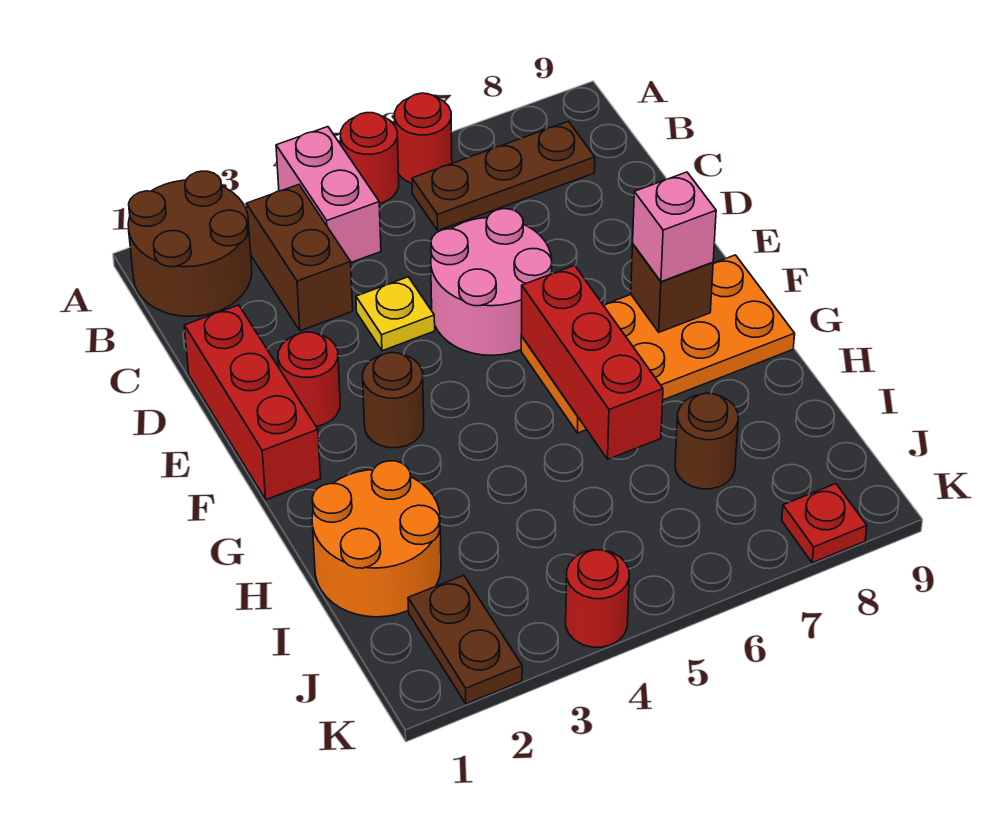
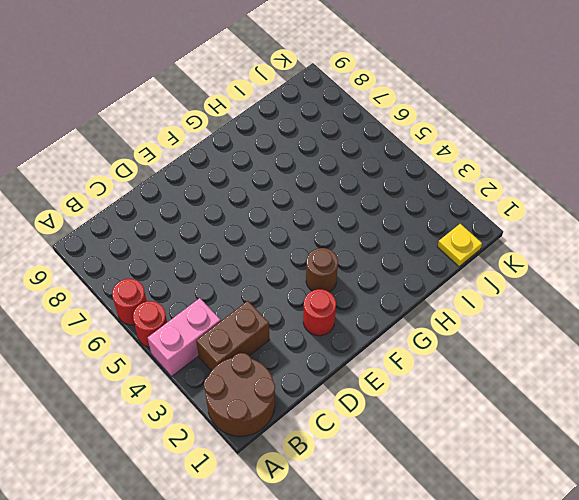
yellow plate J1 level 1 -> yellow plate D4 level 1
none -> brown plate B6:B8 level 1
none -> red brick D1:F1 level 1
none -> pink round brick D5:E6 level 1

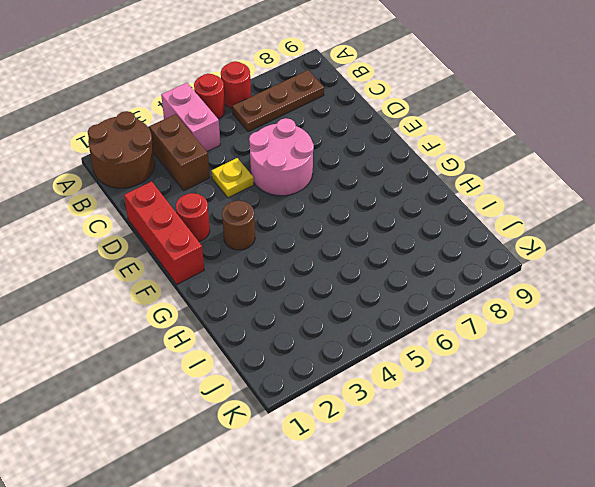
none -> orange plate F6:G9 level 1
none -> orange round brick H1:I2 level 1
none -> brown round brick I7 level 1

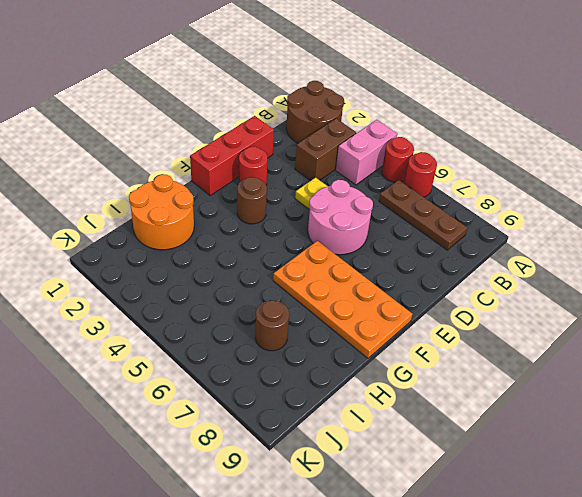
none -> brown plate J2:K2 level 1
none -> red round brick K4 level 1
none -> red plate K8 level 1

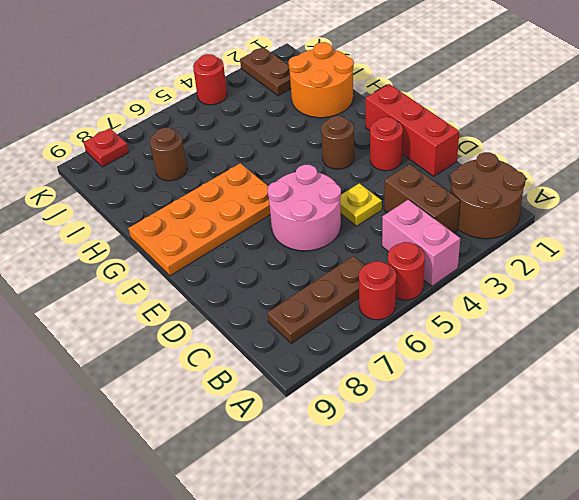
none -> red brick F6:H6 level 2
none -> brown brick F8 level 2
none -> pink brick F8 level 3

